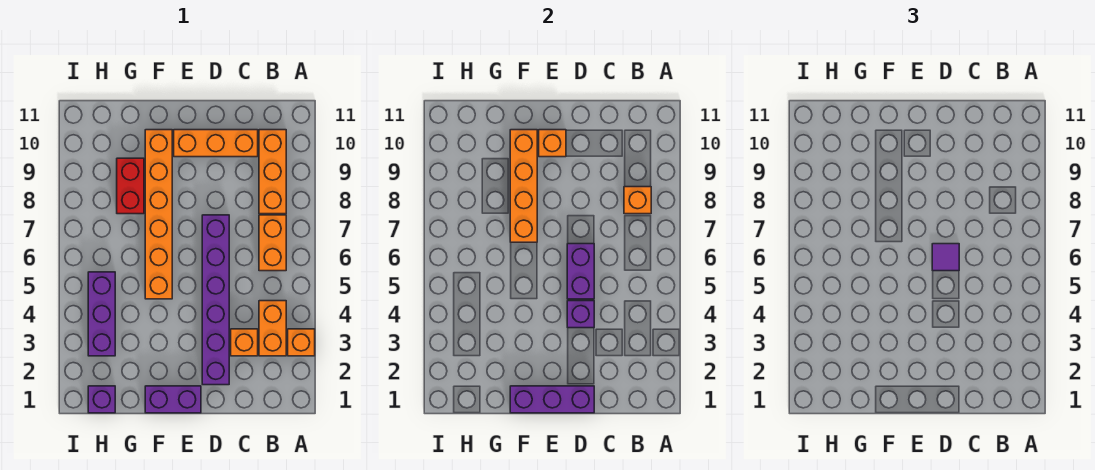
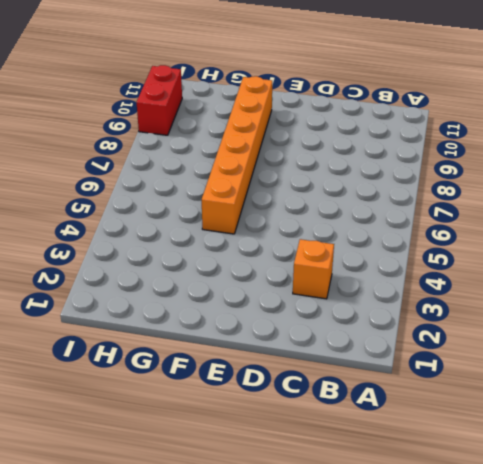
red brick I9:I10 level 1 -> red brick G8:G9 level 1
none -> orange brick A3 level 1
none -> orange brick B3:B4 level 1
none -> orange brick B6:B7 level 1

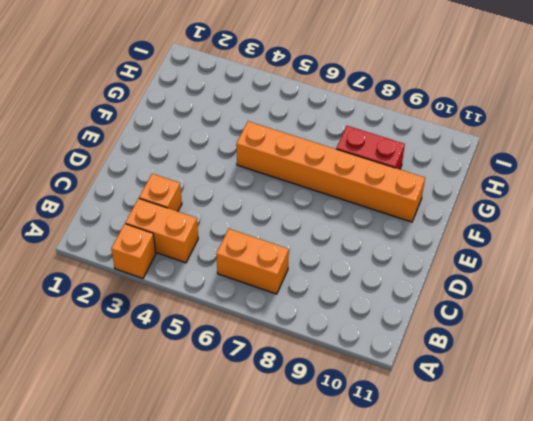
none -> orange brick B8:B10 level 1
none -> orange brick C10:E10 level 1
none -> purple brick D2:D7 level 1

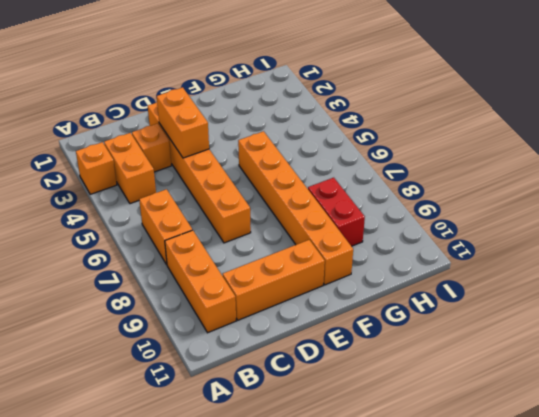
orange brick D2:D7 level 1 -> purple brick D2:D7 level 1
orange brick D3:D4 level 2 -> purple brick D4 level 2
none -> purple brick E1:F1 level 1
none -> purple brick H1 level 1
none -> purple brick H3:H5 level 1

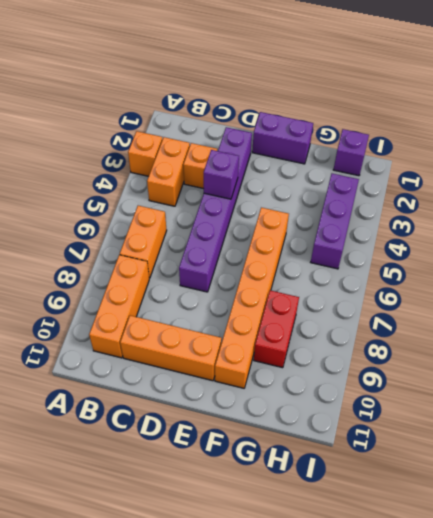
none -> orange brick B8 level 2
none -> purple brick D1:F1 level 2
none -> purple brick D5:D6 level 2

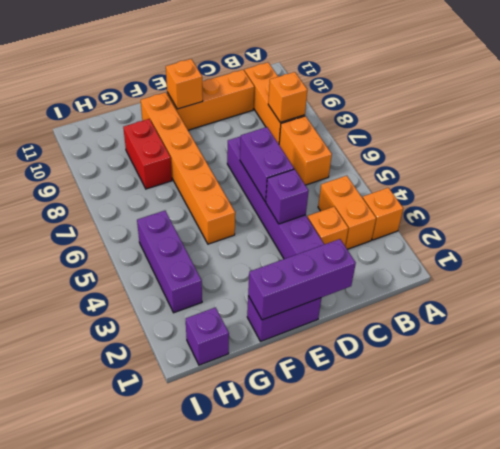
none -> orange brick F7:F10 level 2
none -> purple tile D6 level 3

